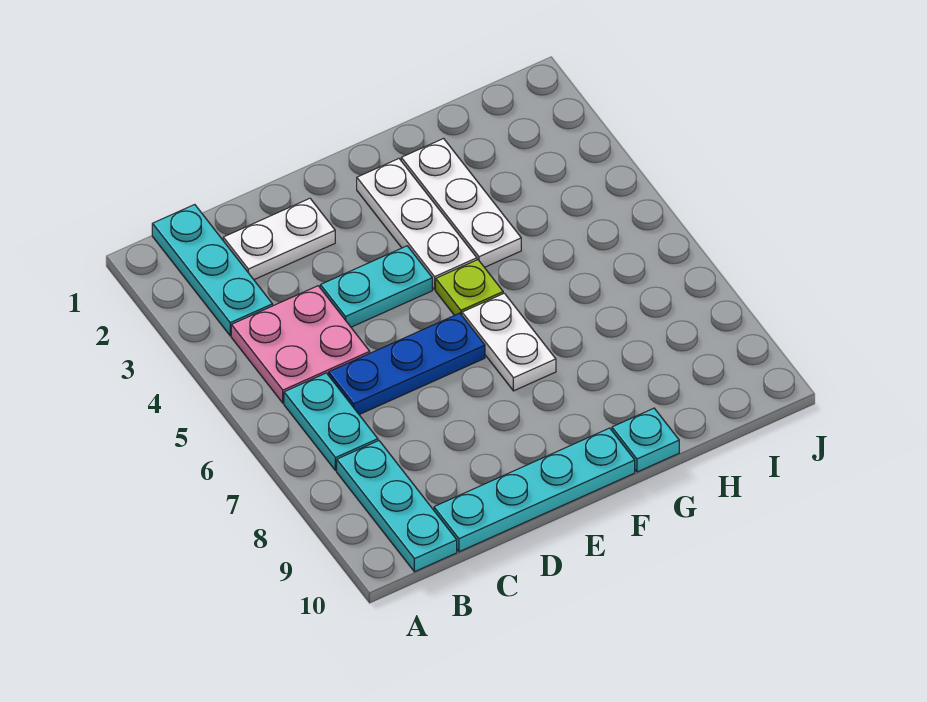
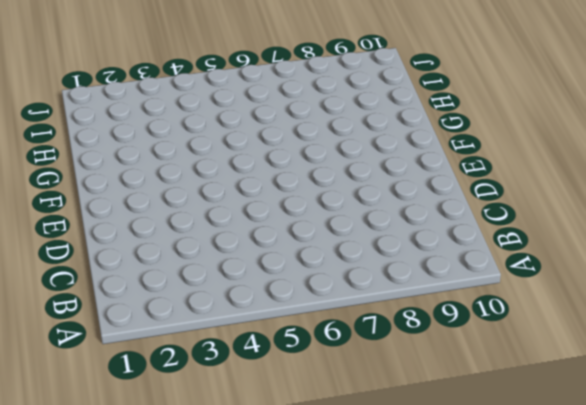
none -> cyan plate B1:B3 level 1
none -> pink plate B4:C5 level 1
none -> cyan plate B6:B7 level 1

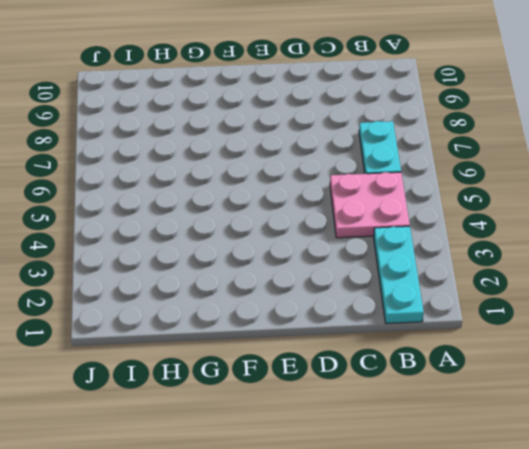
none -> cyan plate B8:B10 level 1
none -> white plate C2:D2 level 1
none -> blue plate C6:E6 level 1

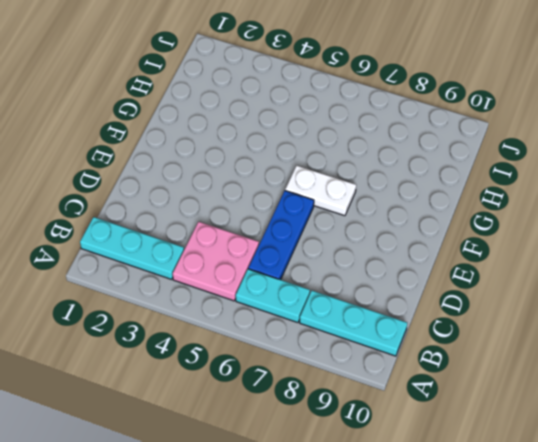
none -> white plate C2:D2 level 1
none -> cyan plate C10:F10 level 1
none -> cyan plate D4:E4 level 1

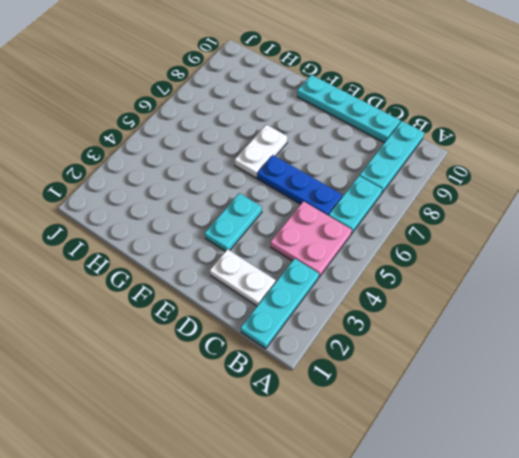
cyan plate E3:E4 level 1 -> cyan plate D4:E4 level 1
none -> white plate F2:F4 level 1
none -> lime plate F5 level 1
none -> white plate G2:G4 level 1

